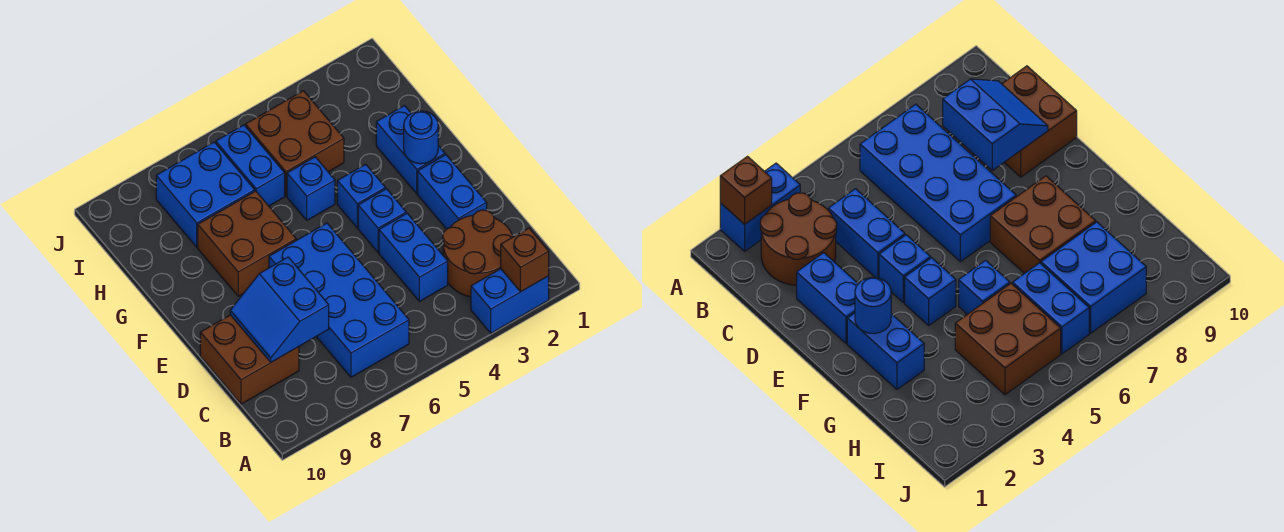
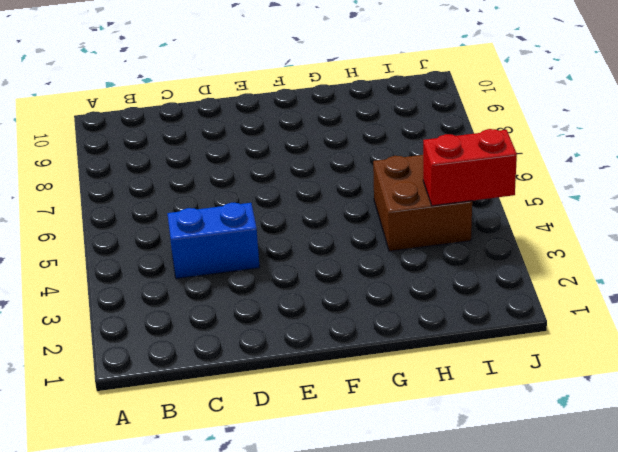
red brick I4:J4 level 2 -> none
none -> blue brick A2:A3 level 1
none -> brown round brick B2:C3 level 1
none -> blue brick B6:E7 level 1

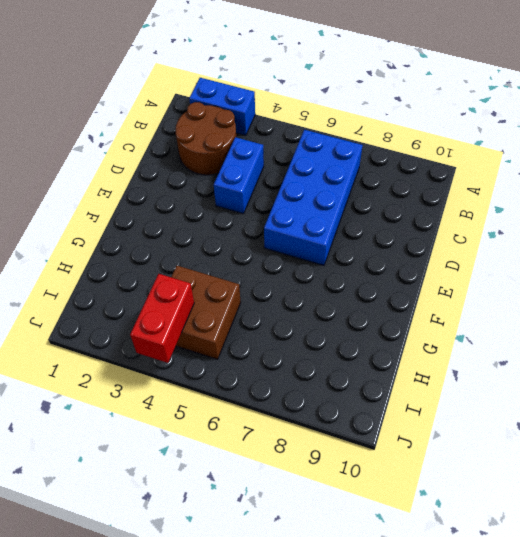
red brick I4:J4 level 2 -> none
none -> brown brick C9:D10 level 1
none -> blue brick D2:E2 level 1
none -> blue brick E4 level 1

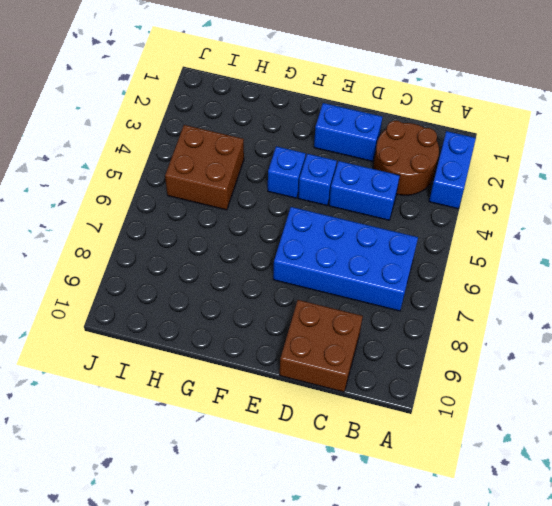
none -> blue brick F2:G2 level 1
none -> brown brick F7:G8 level 1
none -> blue brick G5 level 1

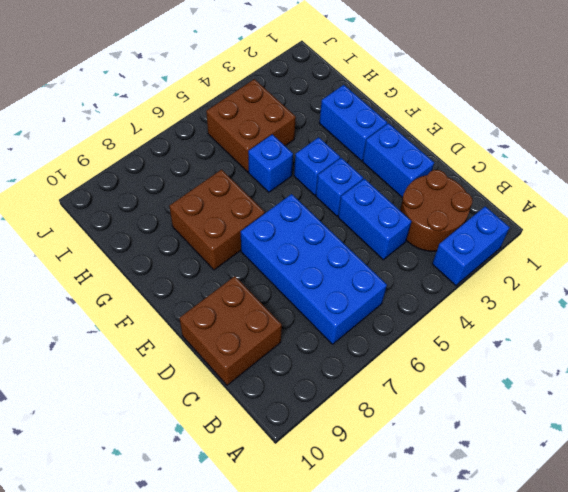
none -> blue brick H6:I6 level 1
none -> blue brick H7:I8 level 1
none -> brown brick A2 level 2

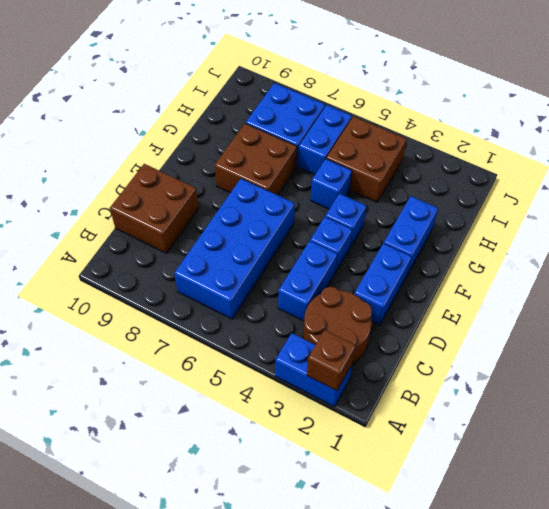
none -> blue slope C8:D9 level 2 top 8
none -> blue round brick F2 level 2

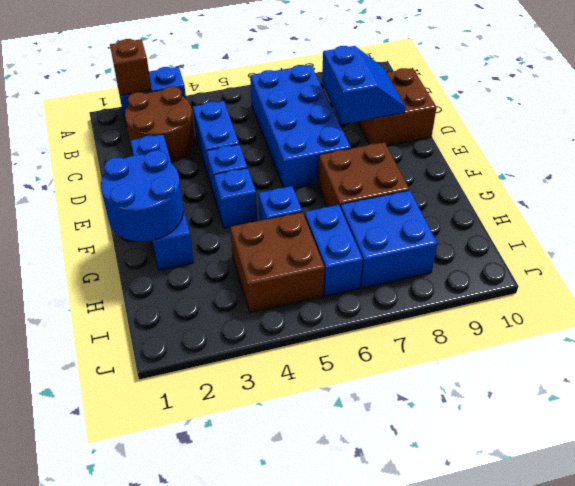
blue round brick F1:G2 level 2 -> blue round brick F2 level 2

